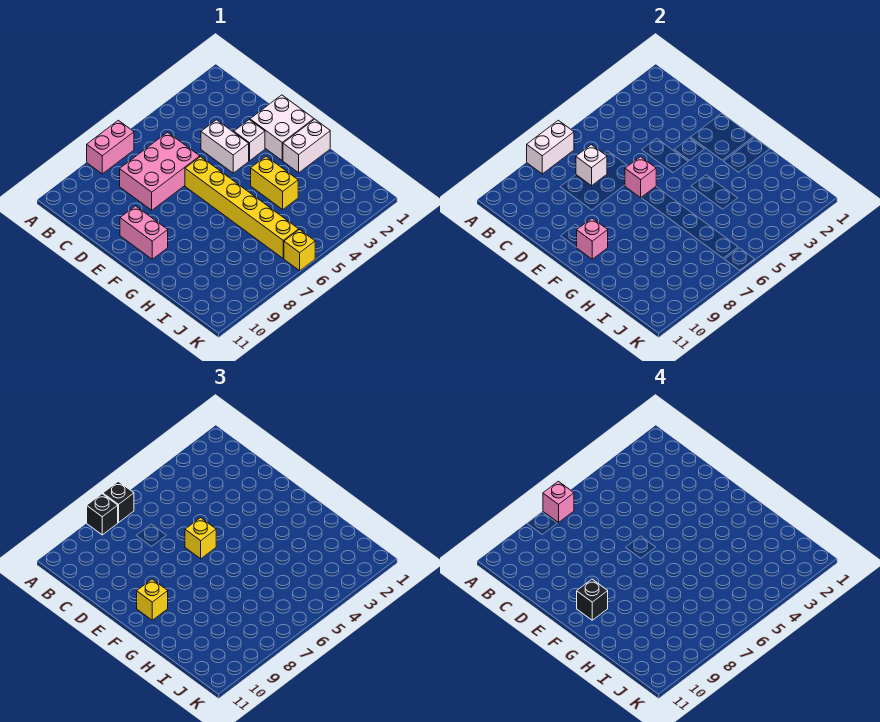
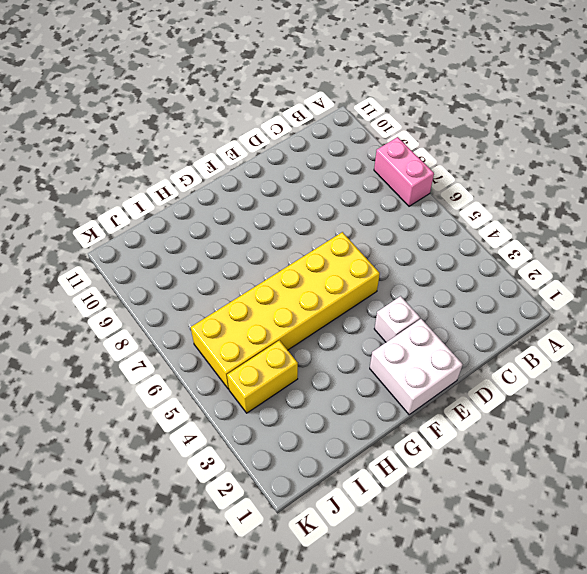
yellow brick E5:J6 level 1 -> yellow brick E6:J6 level 1
yellow brick I4:J4 level 1 -> yellow brick G4:H4 level 1
none -> pink brick C6:D8 level 1
none -> white brick D4:E4 level 1
none -> pink brick E10:F10 level 1

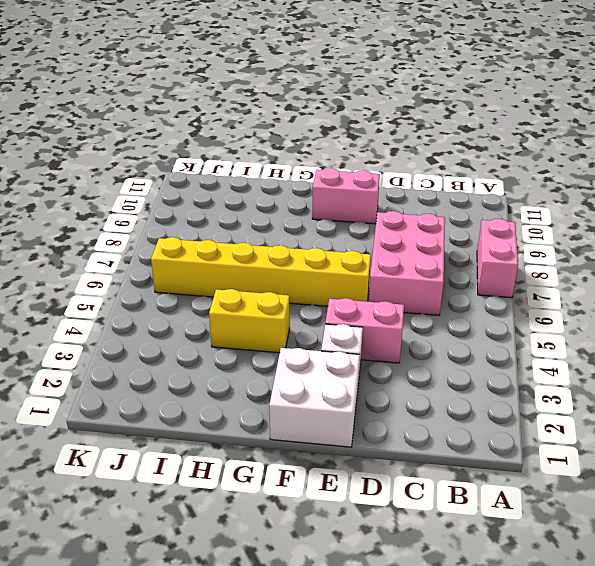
pink brick D4:E4 level 1 -> white brick D4:E4 level 1
none -> white brick G1:G2 level 1
none -> yellow brick K6 level 1
none -> white brick A7:A8 level 2

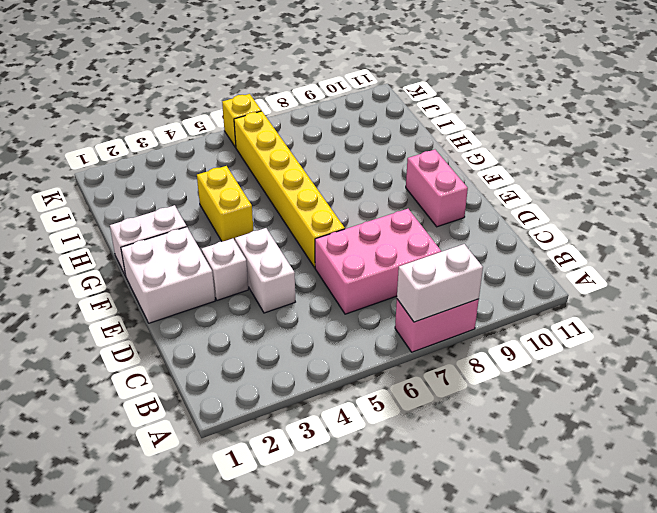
none -> white brick C7 level 2
none -> pink brick E6 level 2
none -> pink brick F10 level 2

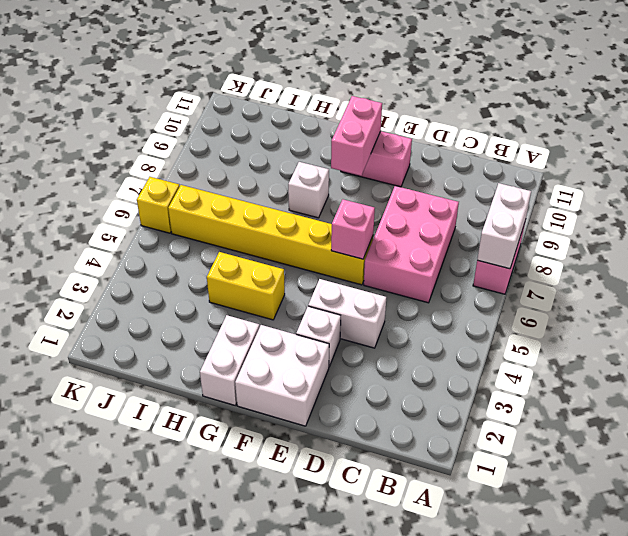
pink brick F9:F10 level 2 -> pink brick F10 level 2
white brick G8 level 1 -> white brick C7 level 2
none -> black brick A7 level 3
none -> black brick A8 level 3
none -> yellow brick E6 level 3

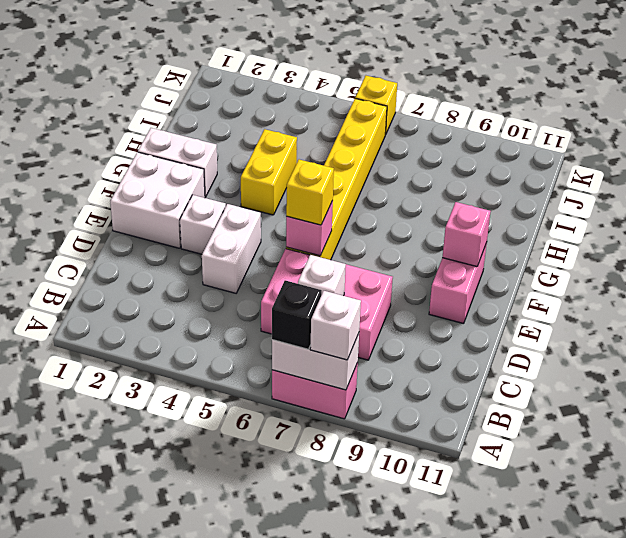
white brick A8 level 3 -> black brick A8 level 3
none -> yellow brick F10 level 3
none -> pink brick A7 level 4
none -> black brick F10 level 4

